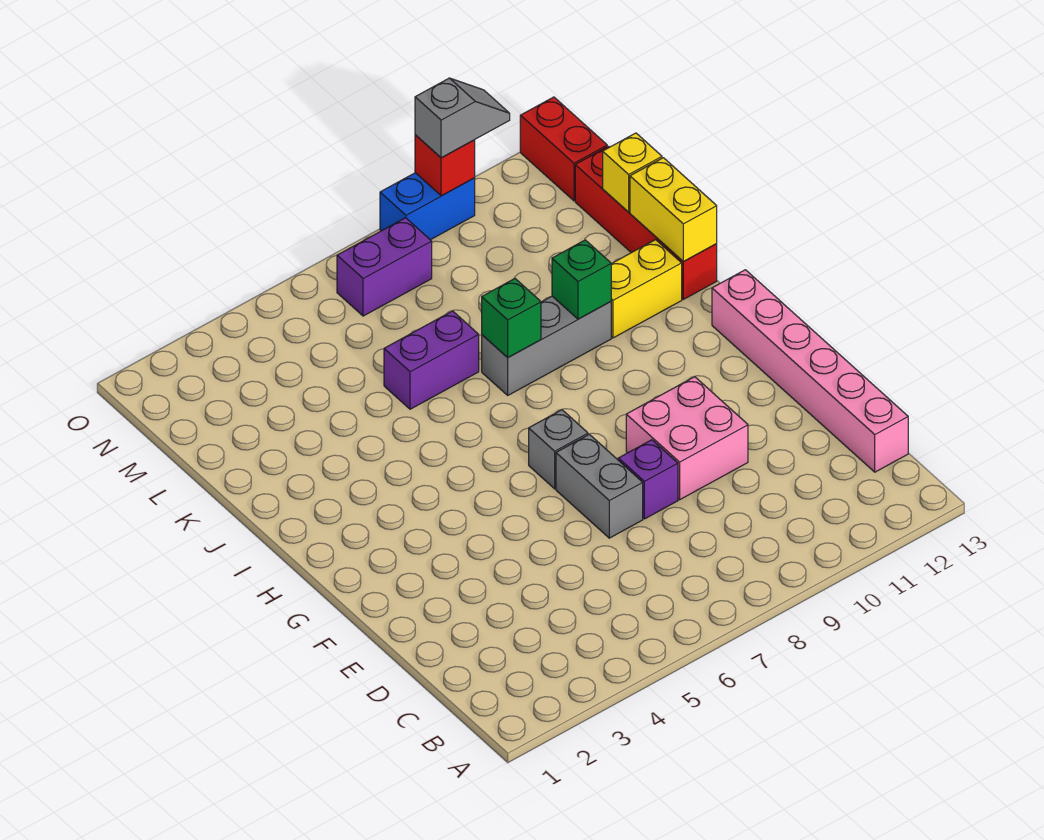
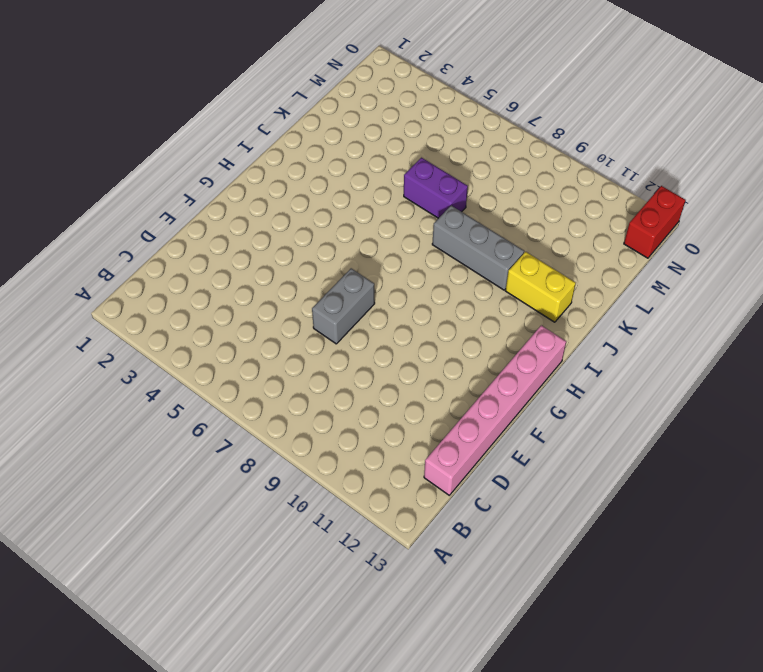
none -> purple brick E8 level 1
none -> pink brick E9:F10 level 1
none -> grey brick G7 level 1

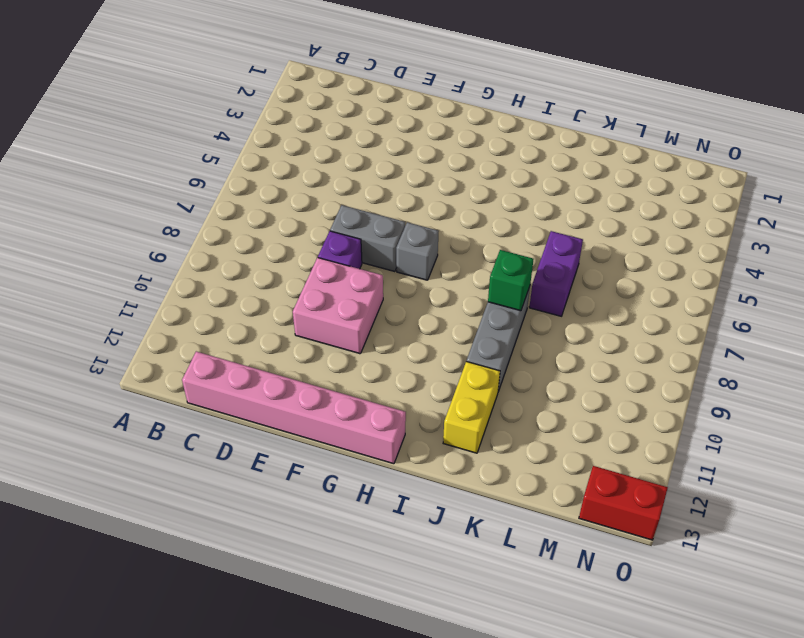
none -> red brick J13:M13 level 1
none -> purple brick N7:N8 level 1
none -> blue brick O9:O10 level 1

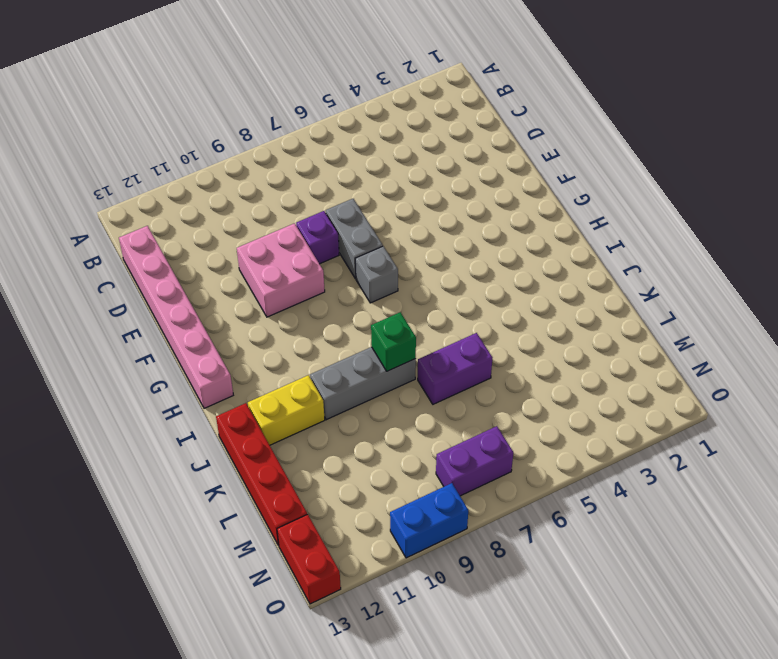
none -> green brick J10 level 2
none -> yellow brick J13:K13 level 2
none -> yellow brick L13 level 2

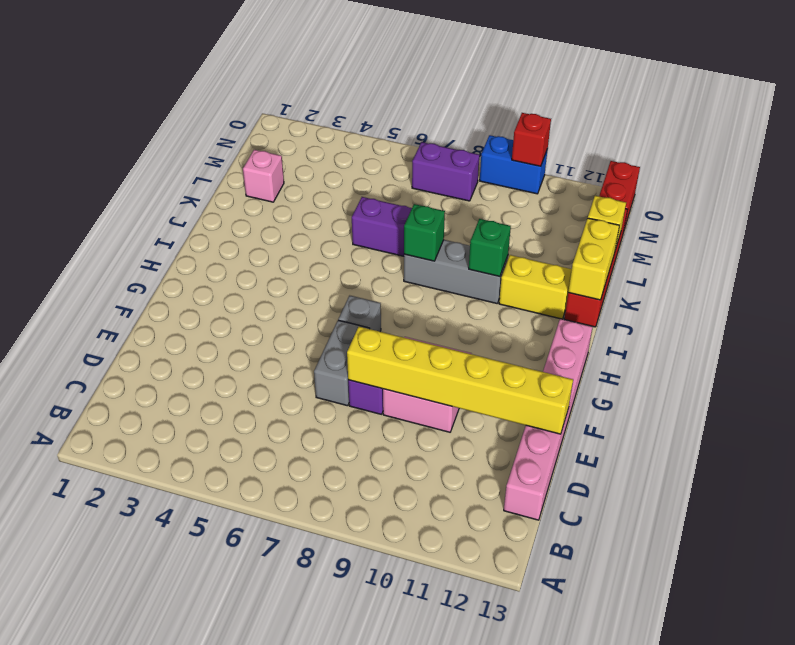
yellow brick E8:E13 level 2 -> none
pink brick L2 level 1 -> none
none -> grey slope O10:O11 level 3 top 10

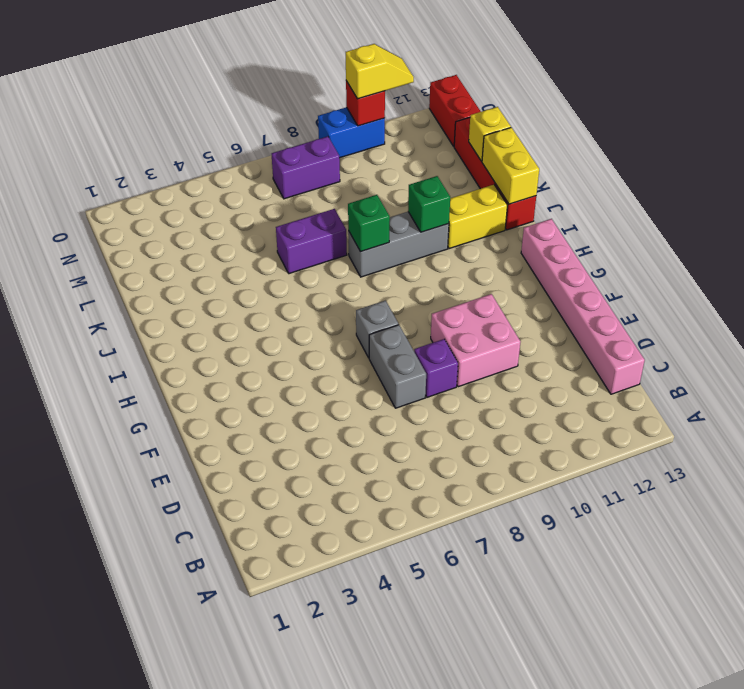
yellow slope O10:O11 level 3 top 10 -> grey slope O10:O11 level 3 top 10

